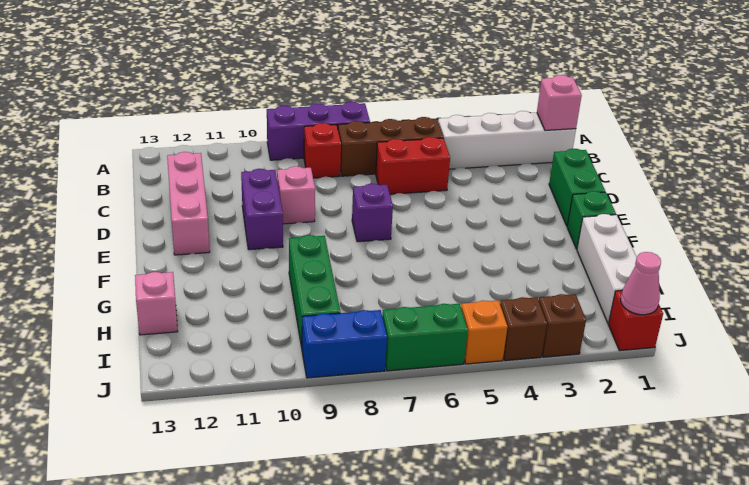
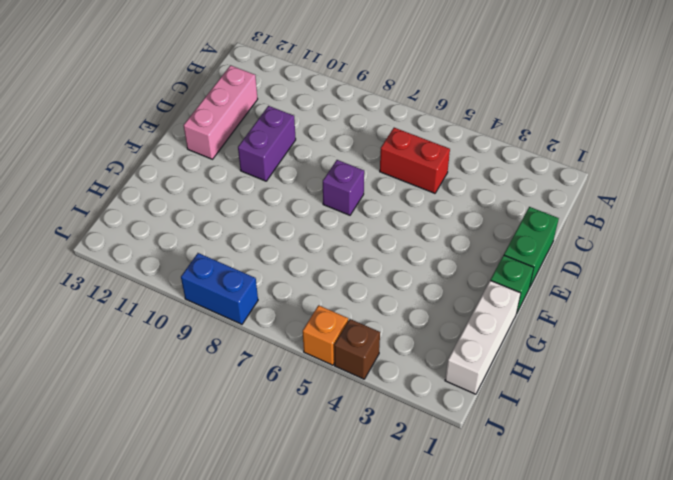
none -> purple brick A7:A9 level 1
none -> white brick B1:B4 level 1
none -> brown brick B5:B7 level 1

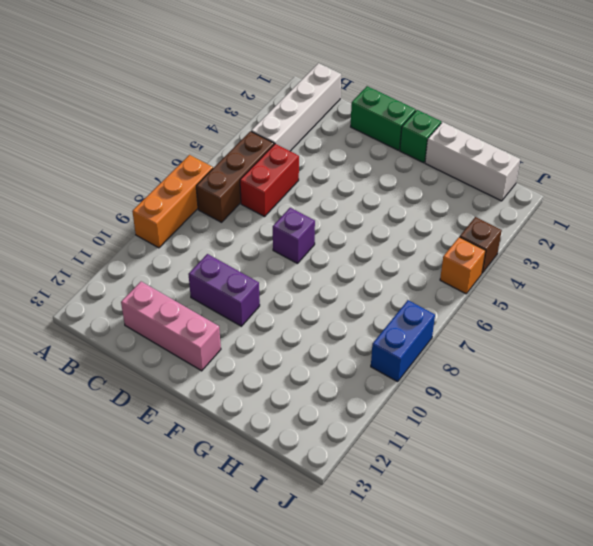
orange brick A7:A9 level 1 -> purple brick A7:A9 level 1
none -> red brick B8 level 1
none -> pink brick D9 level 1
none -> green brick G9:I9 level 1

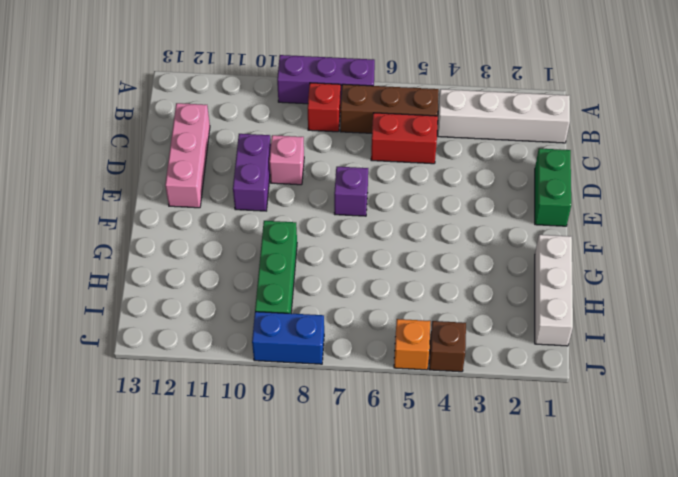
none -> green brick F1 level 1
none -> pink brick H13 level 1
none -> red brick J1 level 1

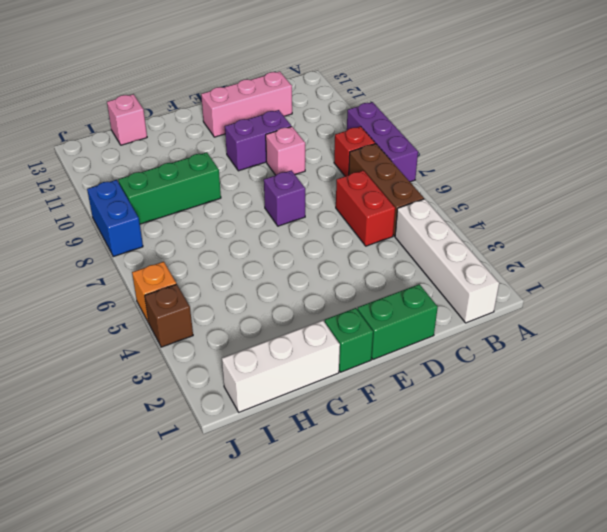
none -> red brick J1 level 1
none -> brown brick J3 level 1
none -> green brick J6:J7 level 1

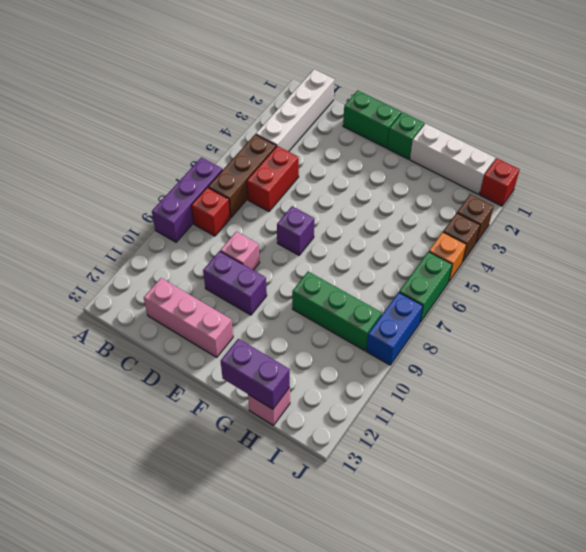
purple brick G13:H13 level 2 -> none
none -> pink brick B1 level 2
none -> pink cone J1 level 2

